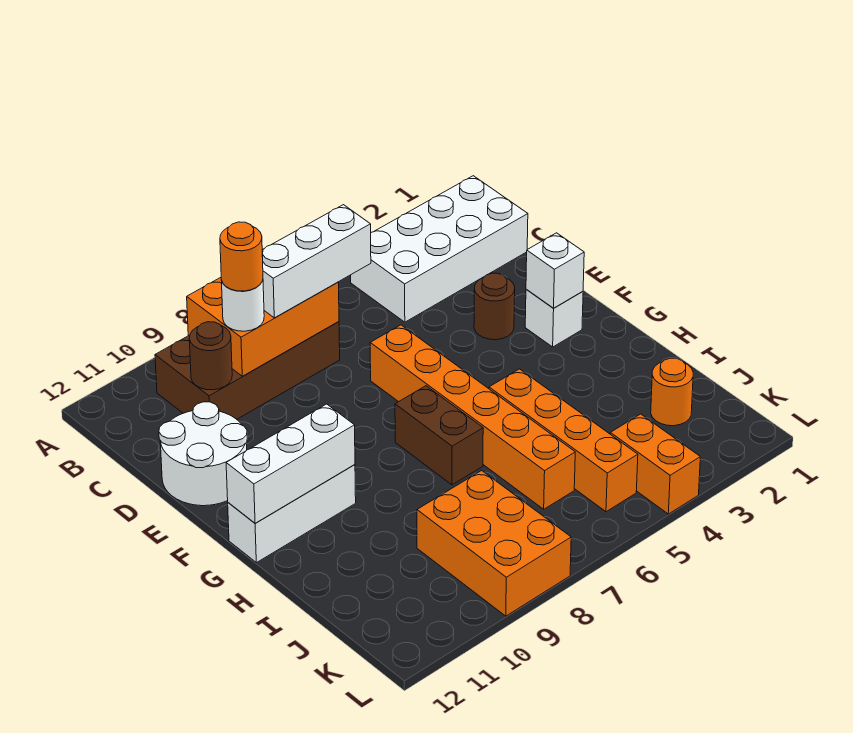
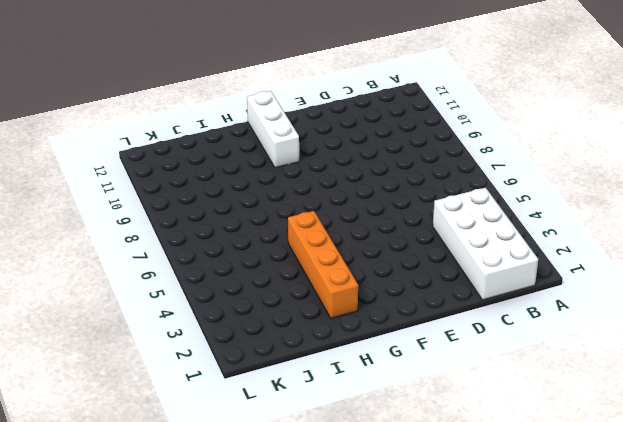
orange brick H2:H5 level 1 -> orange brick H5:K5 level 1
none -> brown brick B7:C10 level 1
none -> white round brick D11:E12 level 1
none -> brown round brick E3 level 1

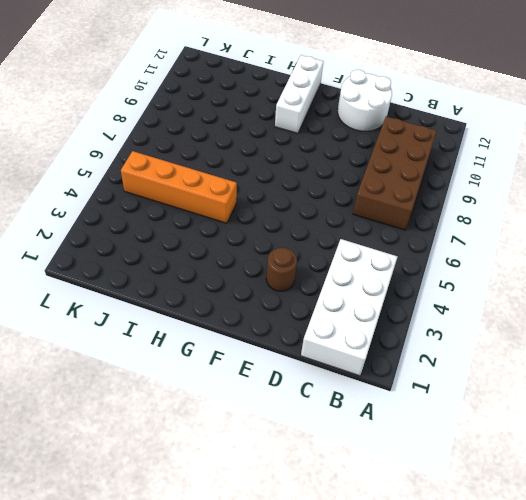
none -> orange brick E6:J6 level 1
none -> white brick F2 level 1
none -> brown brick G7:H7 level 1

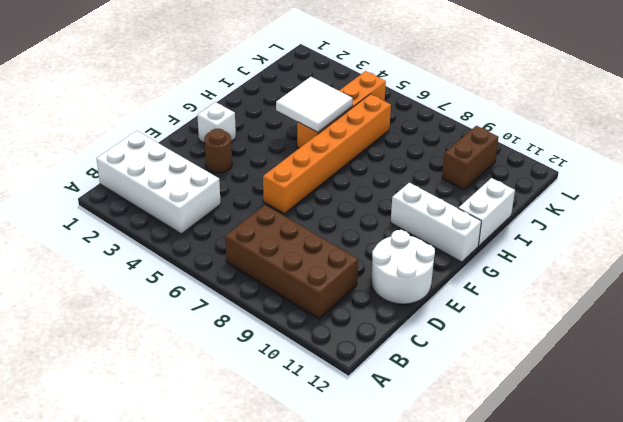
white tile H4:I5 level 2 -> none
white brick H12:I12 level 1 -> none
brown brick J10:K10 level 1 -> brown brick G7:H7 level 1
none -> orange round brick J2 level 1
none -> orange brick J8:L9 level 1
none -> orange brick K4:L4 level 1

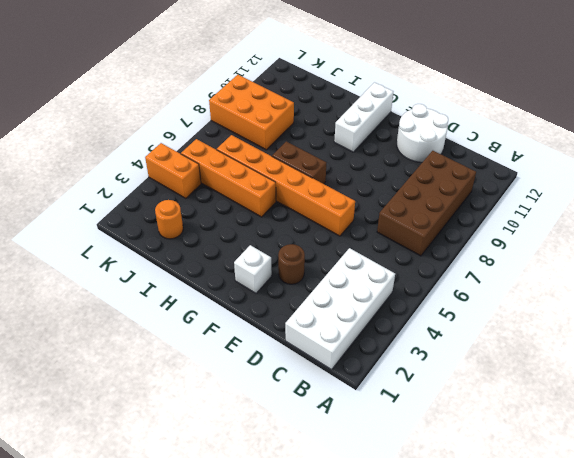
none -> orange brick B7:C9 level 2
none -> brown round brick C10 level 2
none -> white brick F2 level 2

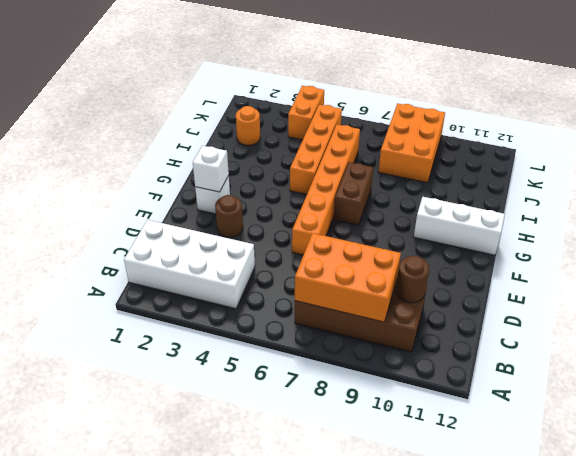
none -> white round brick D11:E12 level 1
none -> white brick G10:G12 level 2
none -> white brick C6:C8 level 3

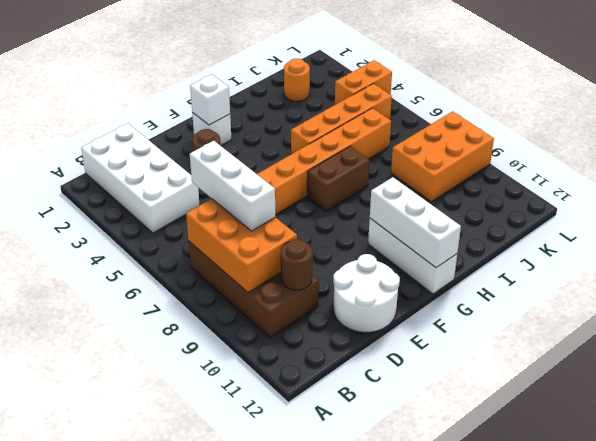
none -> white round brick C9 level 3
none -> orange round brick C9 level 4

